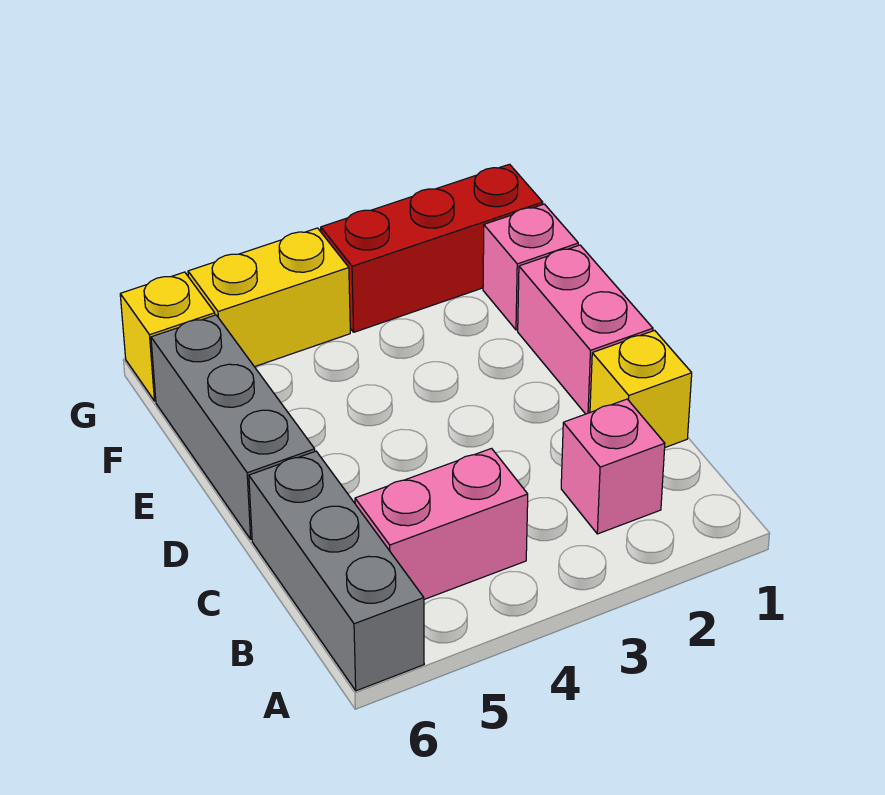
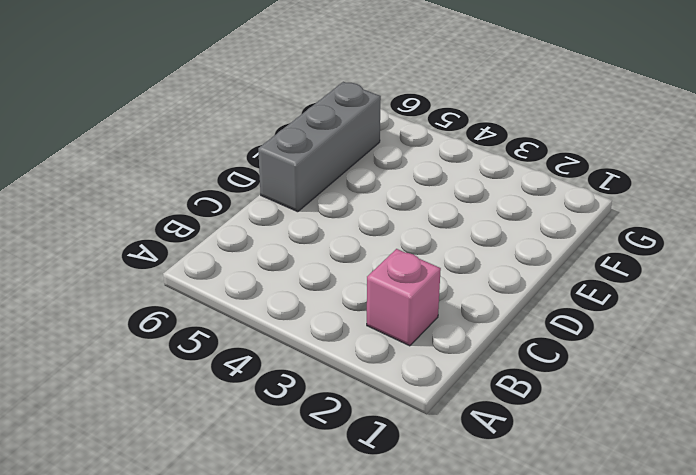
none -> grey brick A6:C6 level 1
none -> pink brick B4:B5 level 1

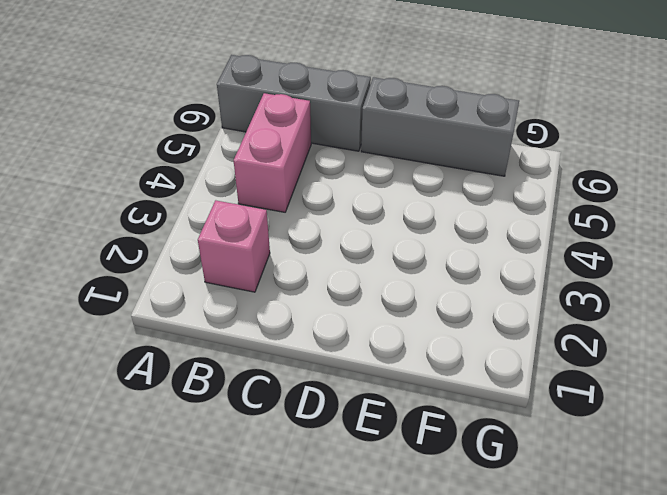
none -> yellow brick C1 level 1
none -> pink brick D1:E1 level 1

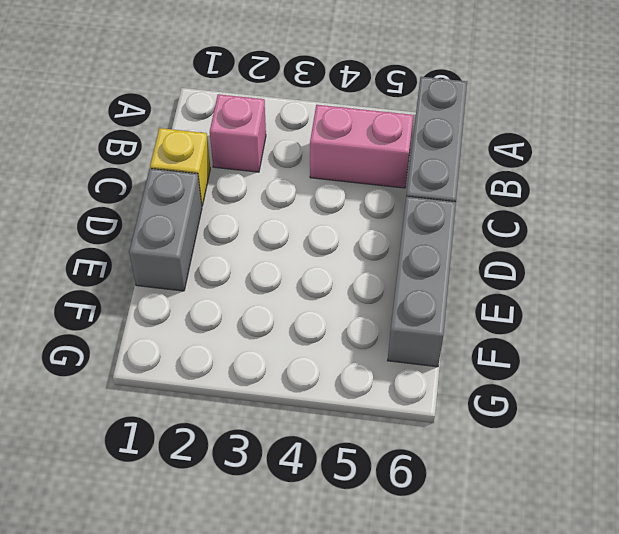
grey brick D1:E1 level 1 -> pink brick D1:E1 level 1
none -> pink brick F1 level 1
none -> red brick G1:G3 level 1

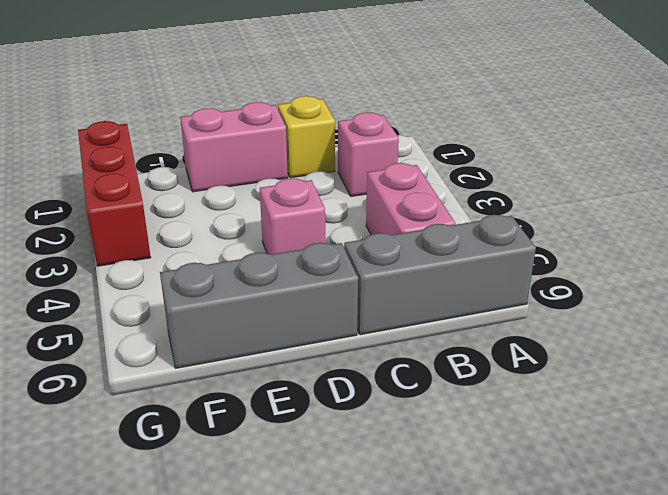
pink brick D4 level 1 -> pink brick F1 level 1
none -> yellow brick G4:G5 level 1
none -> yellow brick G6 level 1

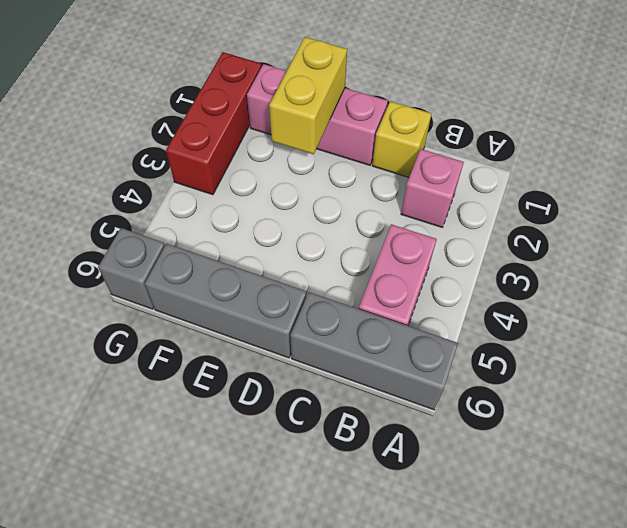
yellow brick E1:E2 level 2 -> yellow brick G4:G5 level 1
grey brick G6 level 1 -> yellow brick G6 level 1

